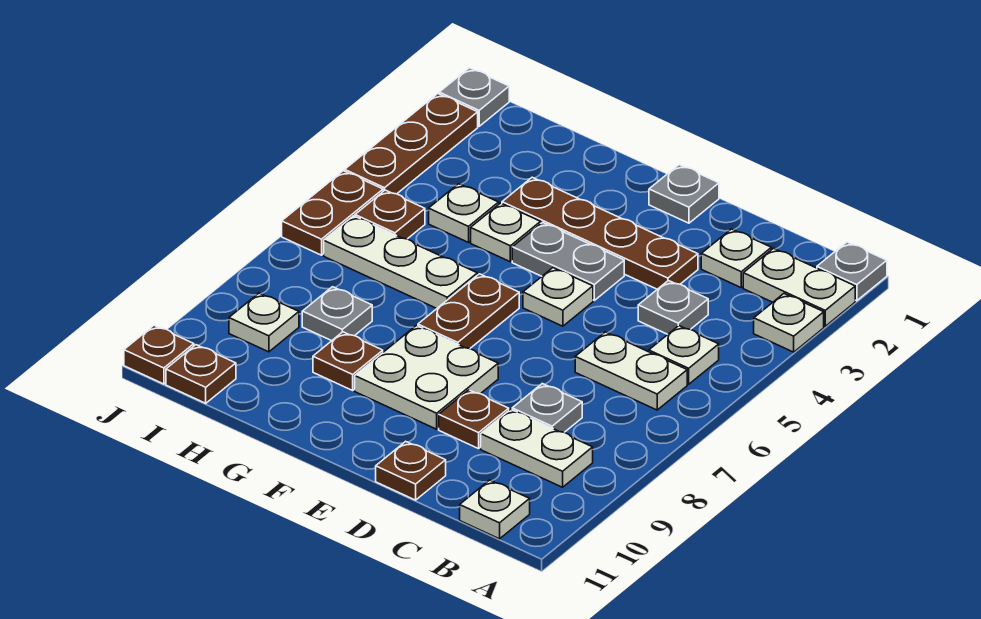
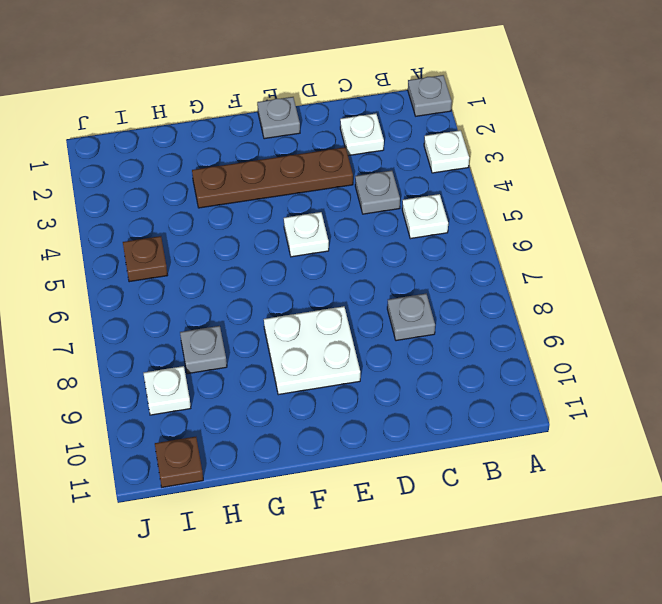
none -> white plate A2:B2 level 1
none -> white plate B6:C6 level 1
none -> white plate B9:C9 level 1
none -> white plate B11 level 1

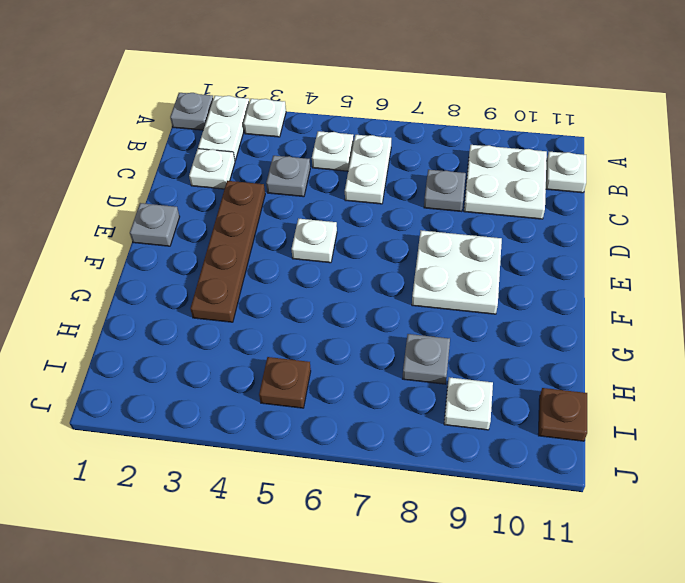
white plate B9:C10 level 1 -> white plate B9:C9 level 1
none -> brown plate D9 level 1
none -> brown plate D11 level 1
none -> grey plate E4:F4 level 1
none -> brown plate F6:F7 level 1

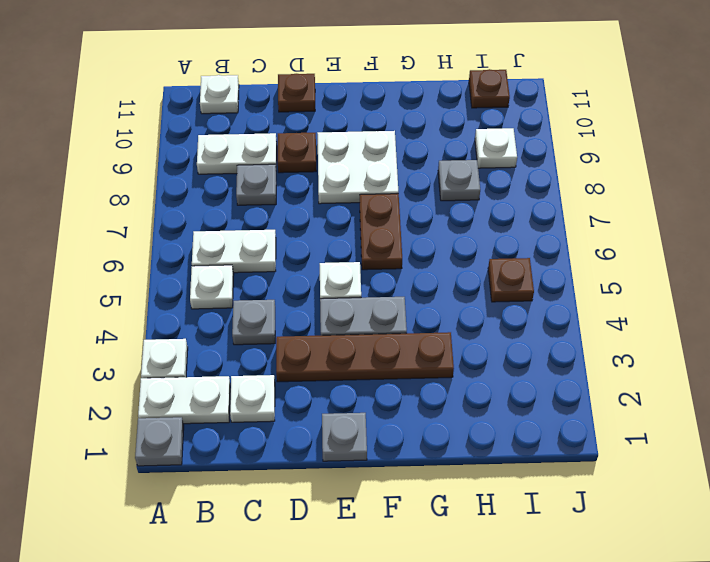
none -> white plate G4 level 1
none -> white plate G6:I6 level 1
none -> brown plate G9 level 1
none -> white plate H4 level 1

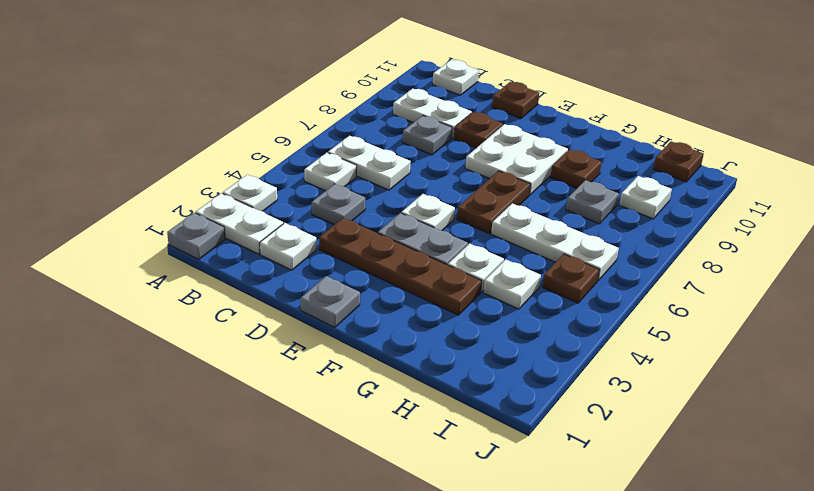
none -> grey plate J1 level 1
none -> brown plate J2:J4 level 1
none -> brown plate J5:J6 level 1
none -> brown plate J11 level 1

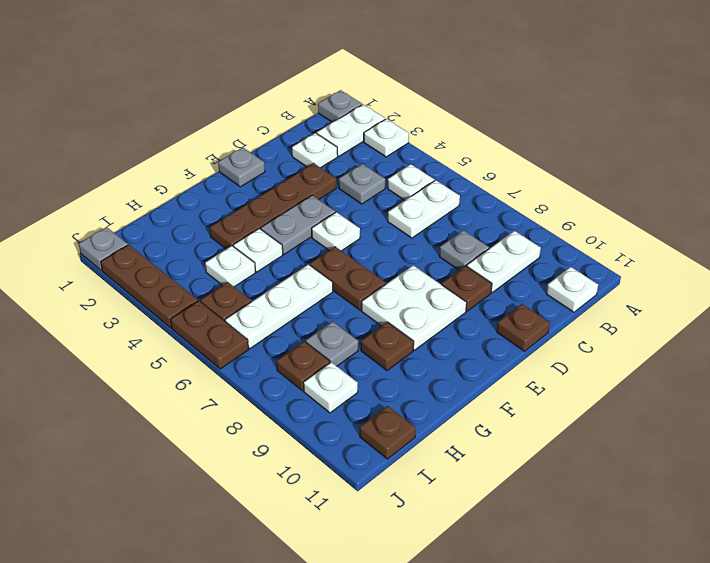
brown plate I8 level 1 -> brown plate J11 level 1

